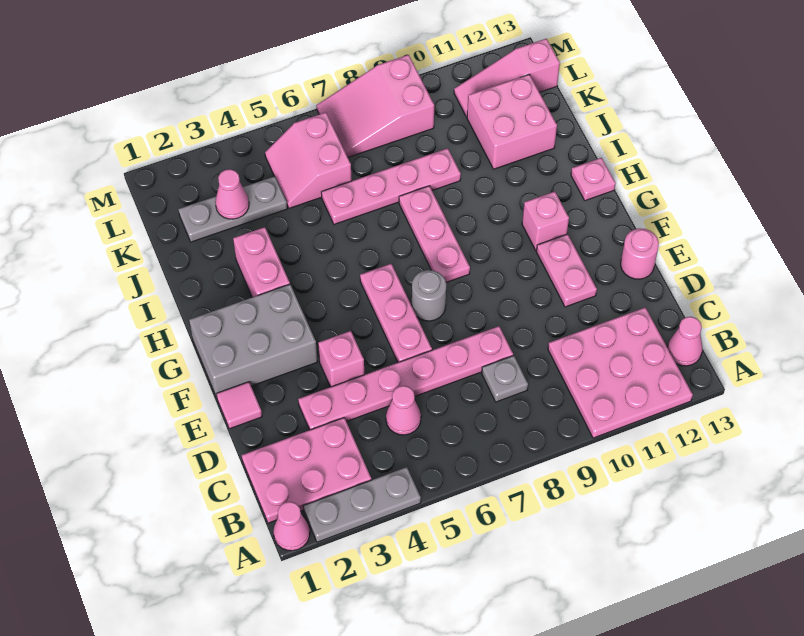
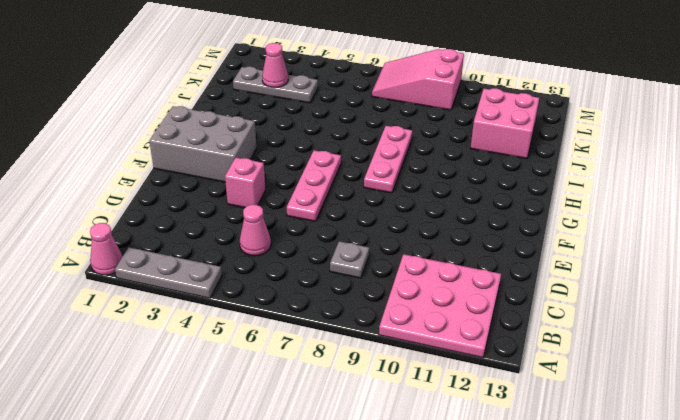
none -> pink plate B1:C3 level 1
none -> pink cone B13 level 1
none -> pink plate D3:D8 level 1

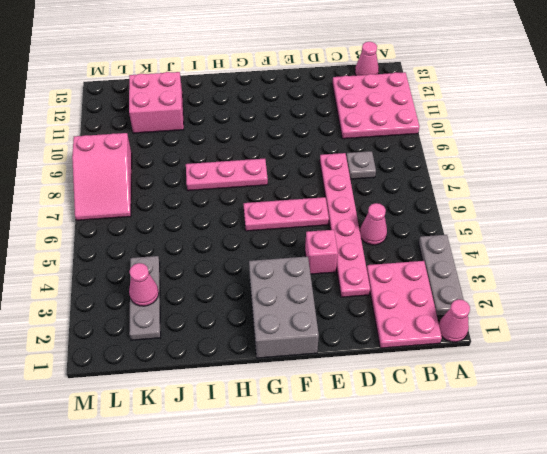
none -> pink tile E1 level 1
none -> pink plate E11:F11 level 1
none -> pink round brick E13 level 1

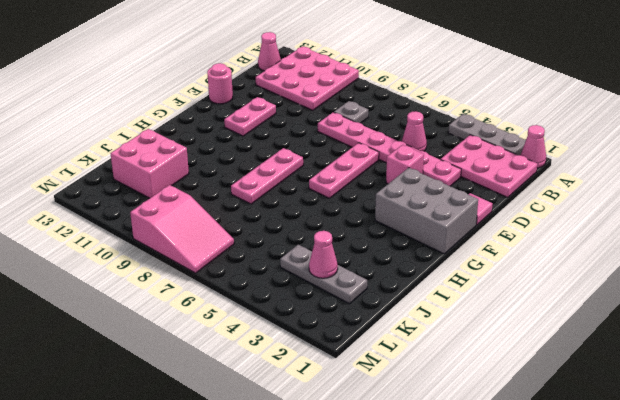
none -> grey round brick F7 level 1
none -> pink brick G11 level 1
none -> pink brick H3:I3 level 1

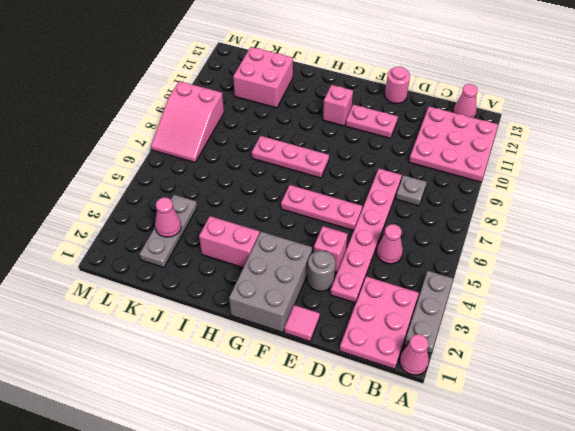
grey round brick E3 level 1 -> grey round brick F7 level 1
none -> pink plate H13 level 1
none -> pink plate J6:J9 level 1
none -> pink slope K5:L6 level 1 top 6

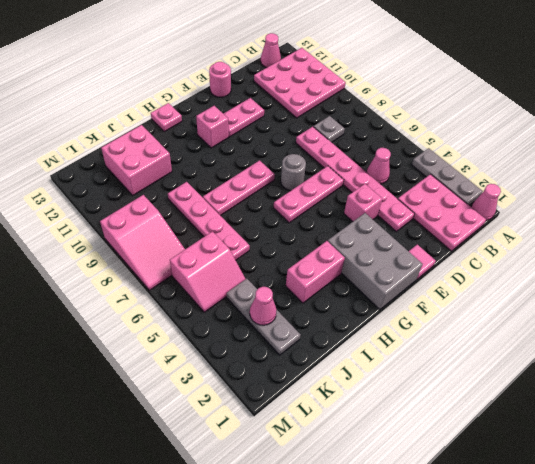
none -> pink slope L11:L13 level 1 top 13

